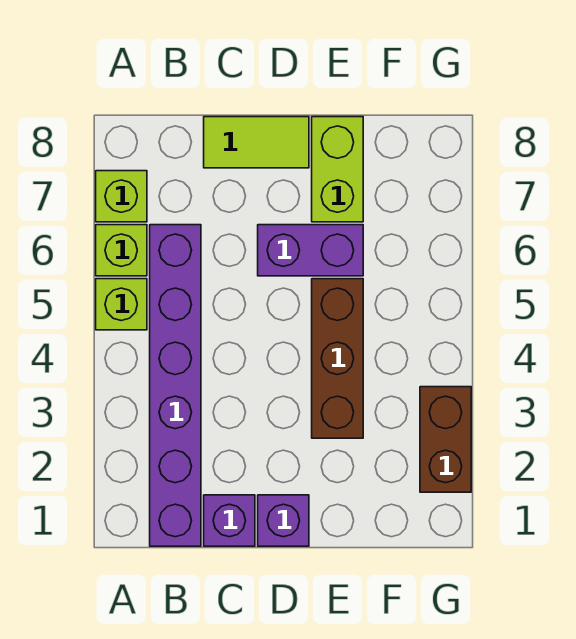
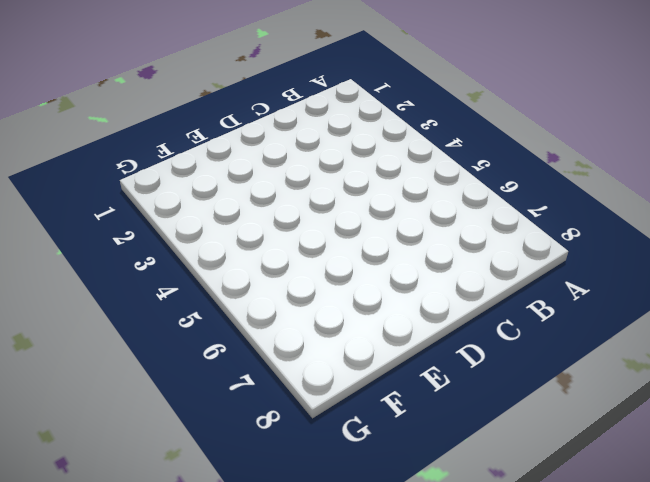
none -> lime brick A5 level 1
none -> lime brick A6 level 1

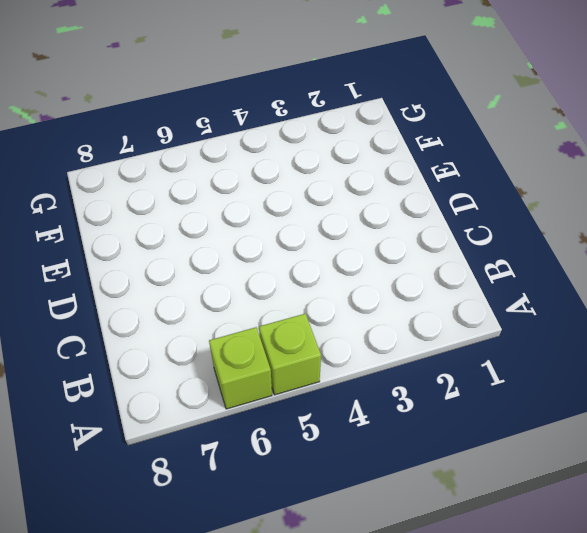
none -> lime brick A7 level 1
none -> purple brick B1:B6 level 1

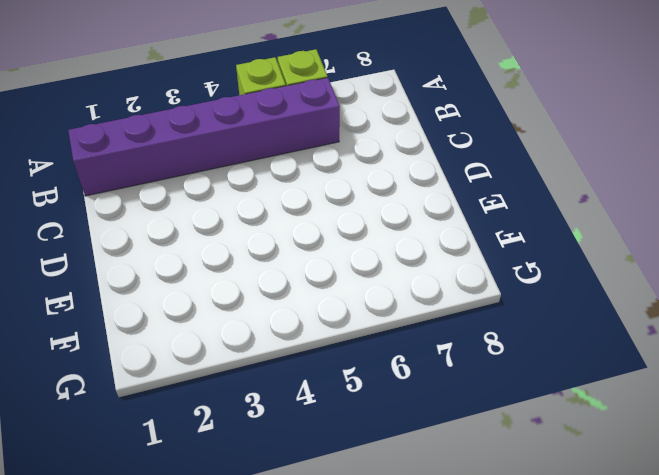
none -> lime brick A7 level 1
none -> purple brick C1 level 1

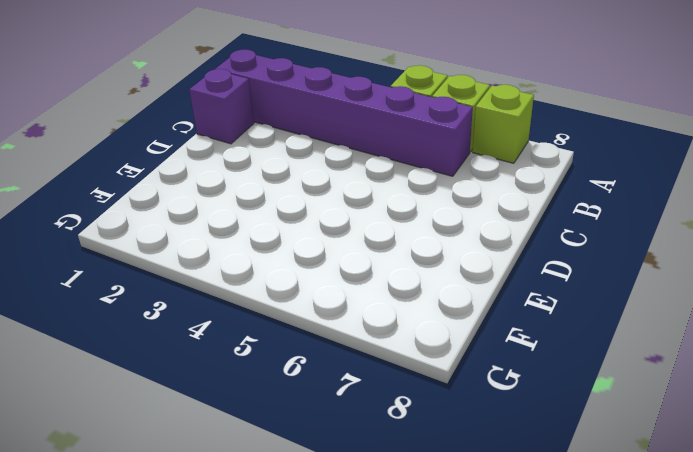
none -> lime tile C8:D8 level 1
none -> purple brick D1 level 1

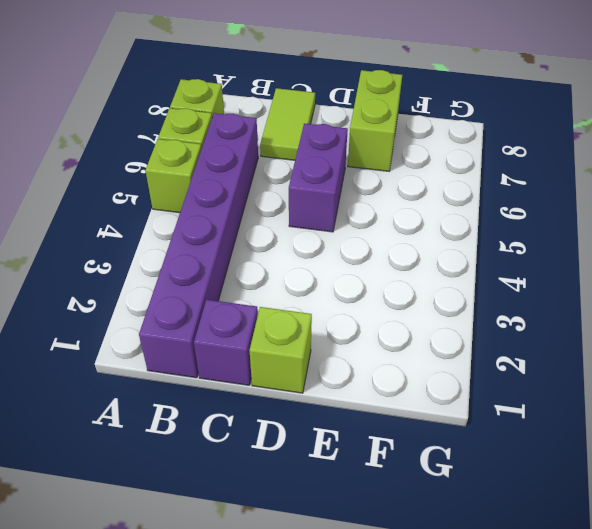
lime tile C7:C8 level 1 -> lime tile C8:D8 level 1
lime brick D1 level 1 -> purple brick D1 level 1
purple brick D5:D6 level 1 -> purple brick D6:E6 level 1
none -> brown brick E3:E5 level 1
none -> brown brick G2:G3 level 1

